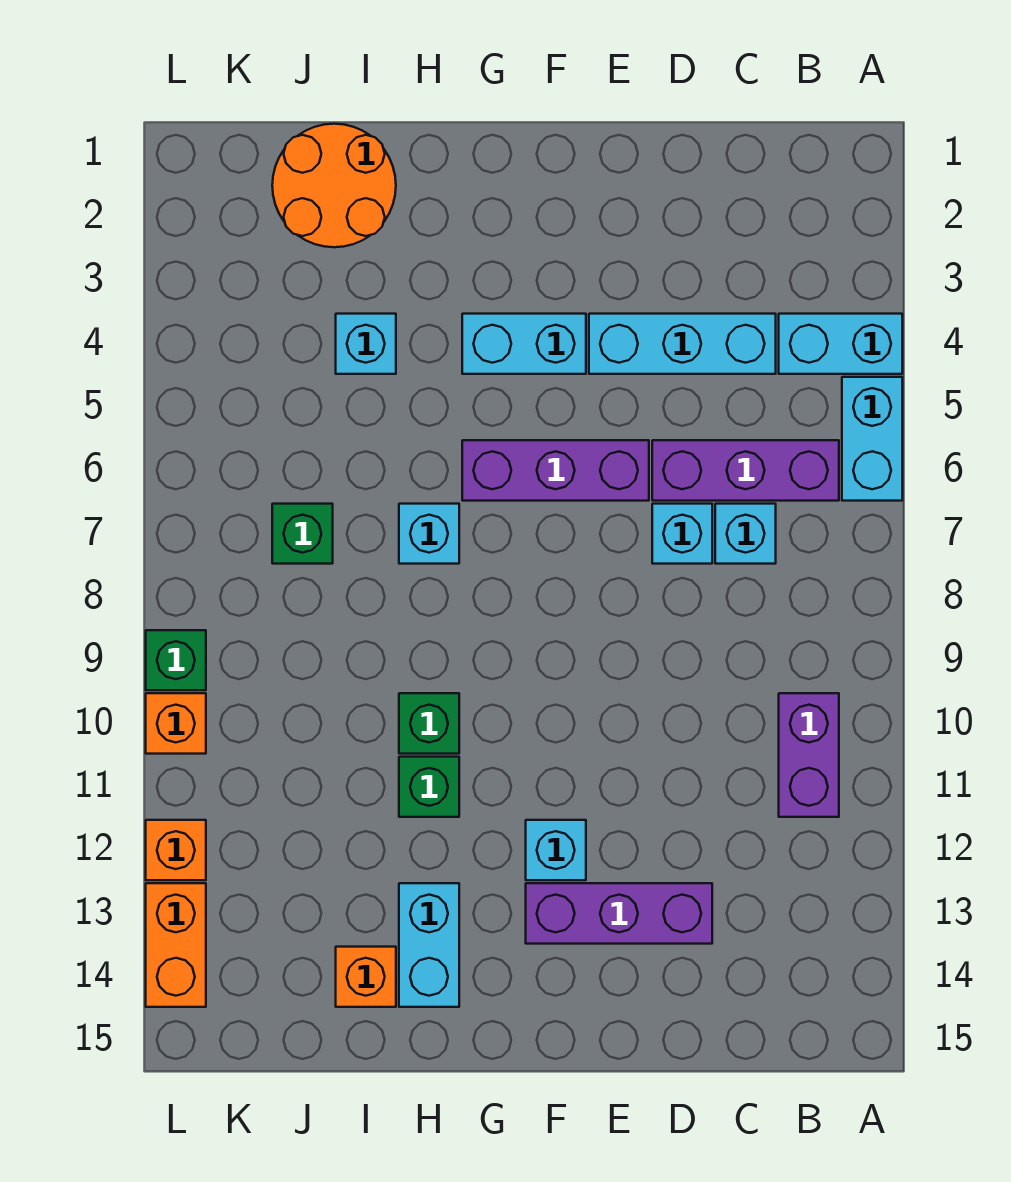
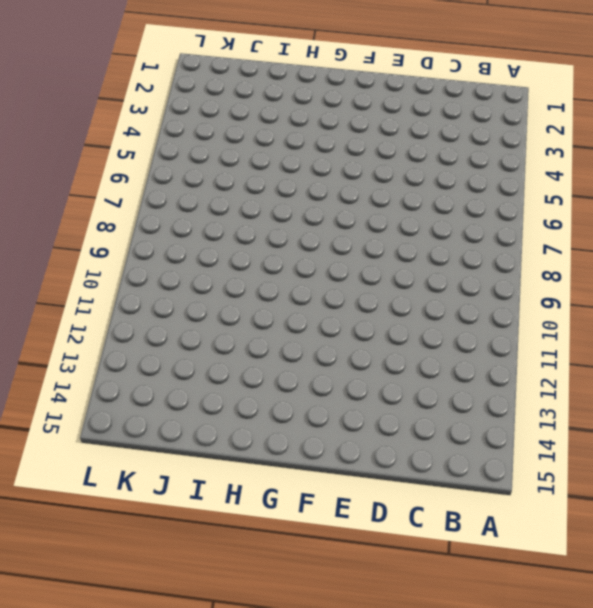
none -> cyan brick A4:B4 level 1
none -> cyan brick A5:A6 level 1
none -> purple brick B6:D6 level 1

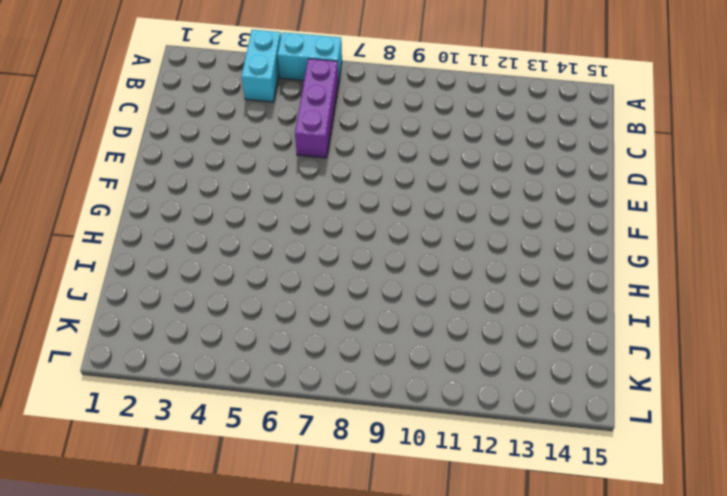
none -> purple brick B10:B11 level 1
none -> cyan brick C4:E4 level 1
none -> cyan brick C7 level 1

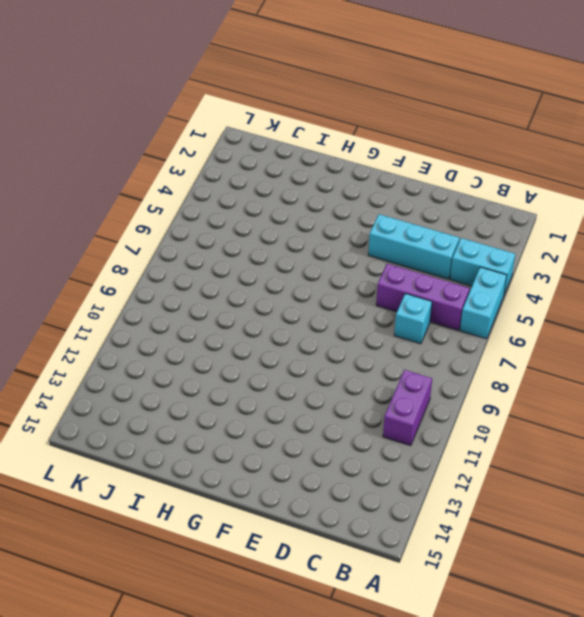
none -> cyan brick D7 level 1
none -> purple brick D13:F13 level 1
none -> purple brick E6:G6 level 1

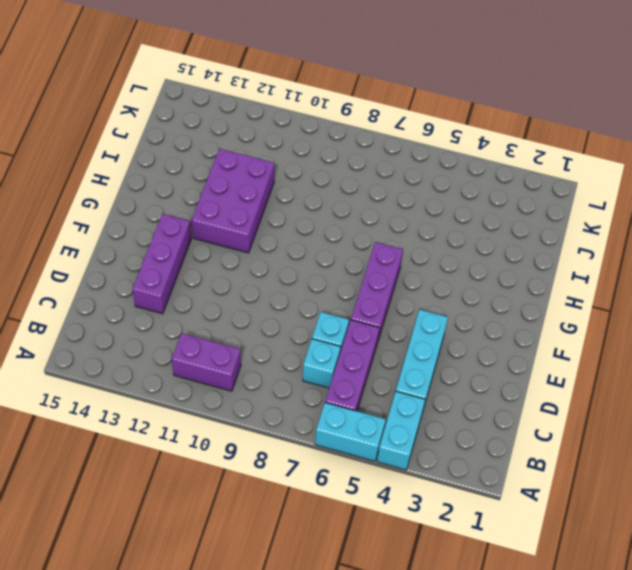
purple brick G11:I12 level 1 -> green brick H11 level 1
none -> cyan brick F4:G4 level 1
none -> cyan brick F12 level 1
none -> cyan brick H7 level 1

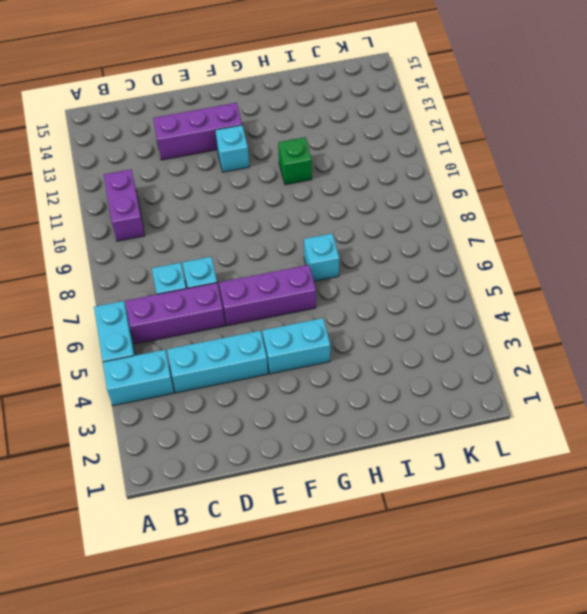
none -> green brick H10 level 1
none -> cyan brick H13:H14 level 1
none -> orange round brick I1:J2 level 1

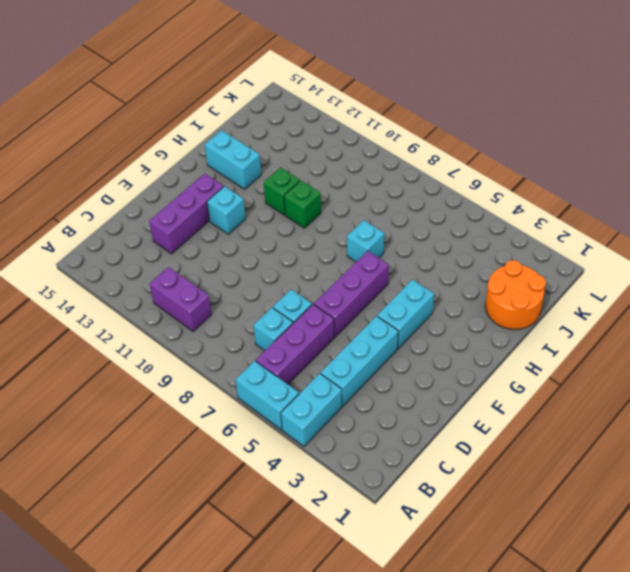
none -> cyan brick I4 level 1
none -> orange brick I14 level 1
none -> green brick J7 level 1

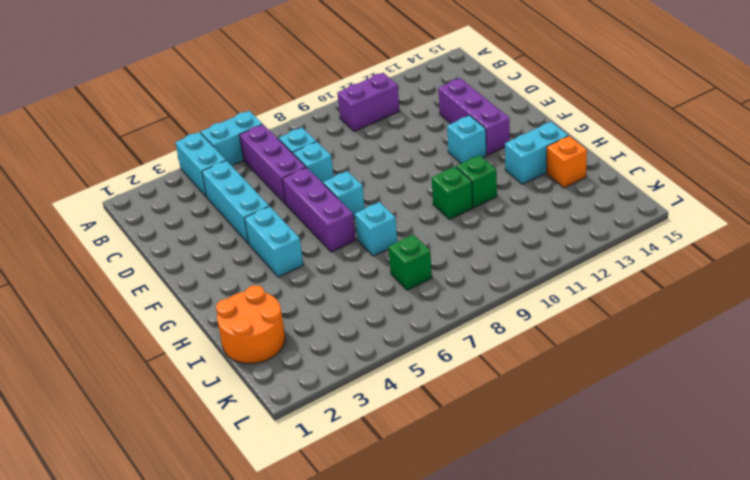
cyan brick F7 level 1 -> cyan brick I4 level 1
none -> green brick L9 level 1
none -> orange brick L10 level 1
none -> orange brick L12 level 1

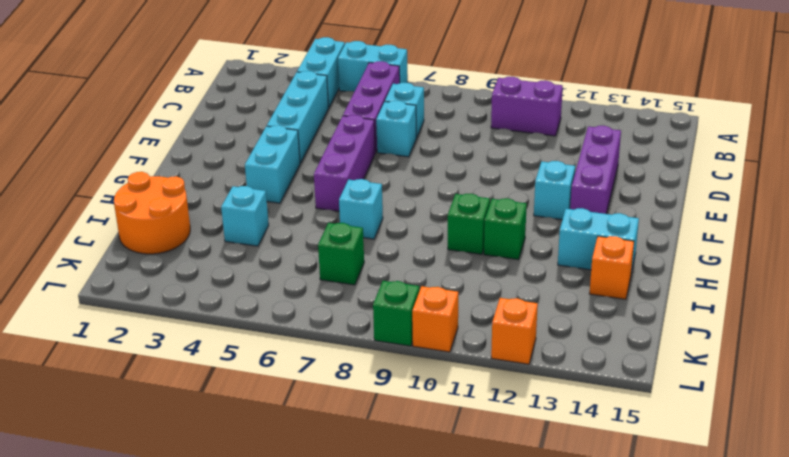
none -> orange brick L13:L14 level 1

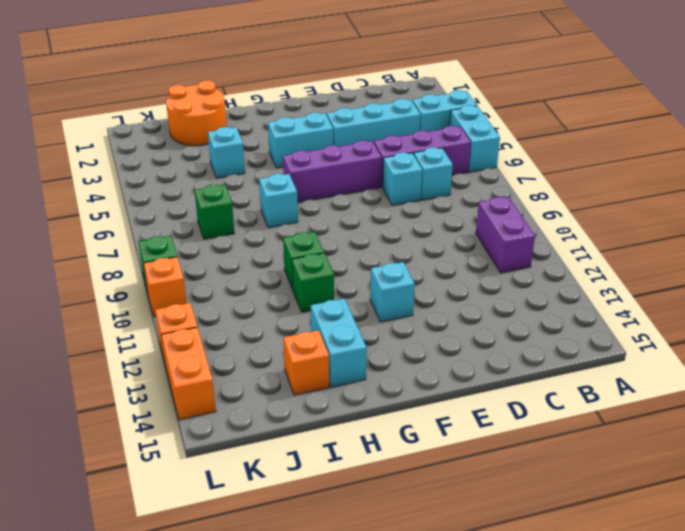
none -> purple brick D13:F13 level 1

